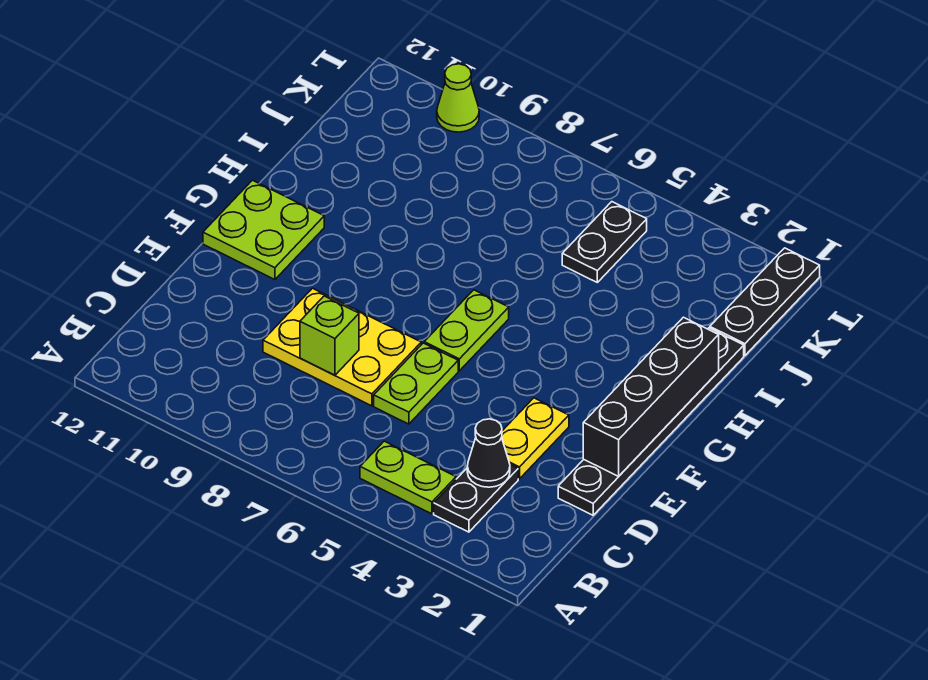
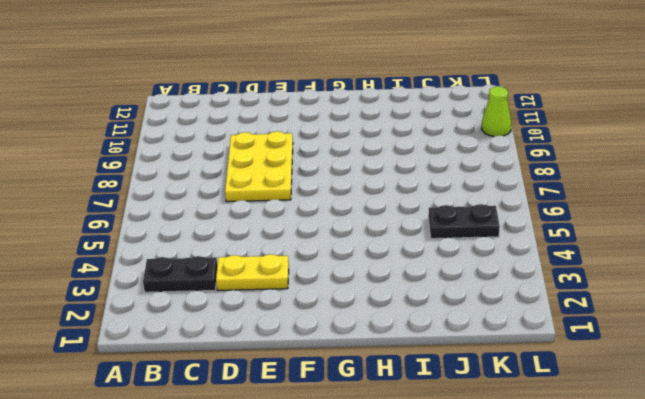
none -> lime plate B4:B5 level 1
none -> black plate D1:I1 level 1
none -> lime plate D6:E6 level 1

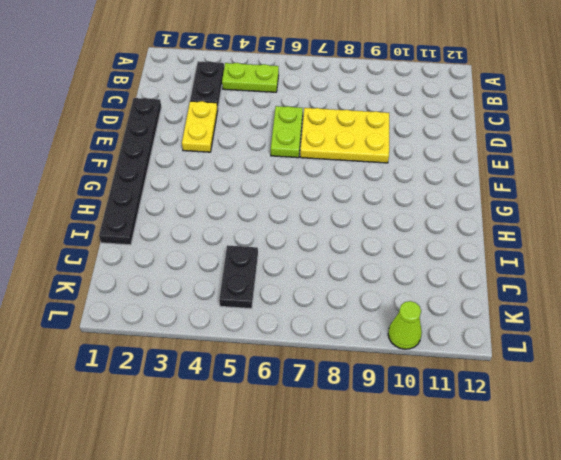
none -> lime plate F6:G6 level 1
none -> lime plate F11:G12 level 1
none -> black plate J1:L1 level 1

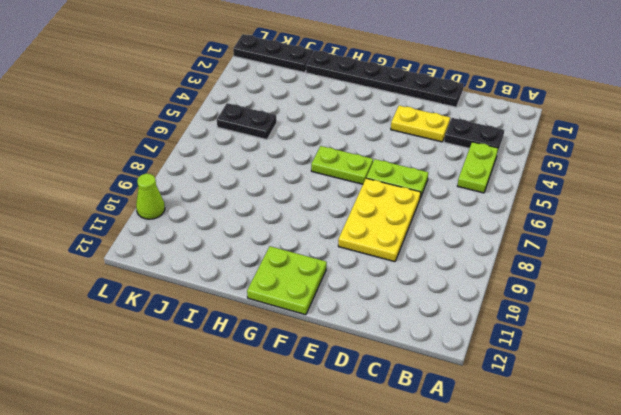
none -> black cone C3 level 2
none -> lime brick D8 level 2
none -> black brick E1:H1 level 2

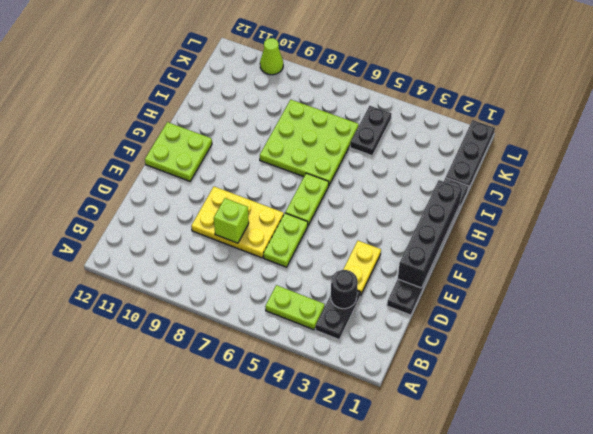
black round brick C3 level 2 -> black cone C3 level 2
lime plate H6:J8 level 1 -> none

